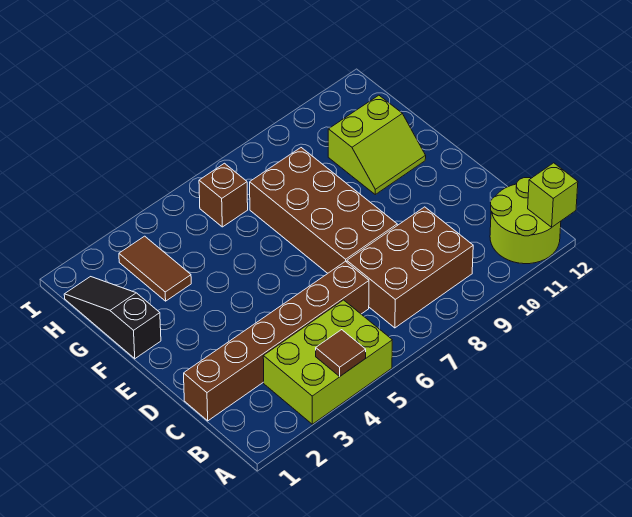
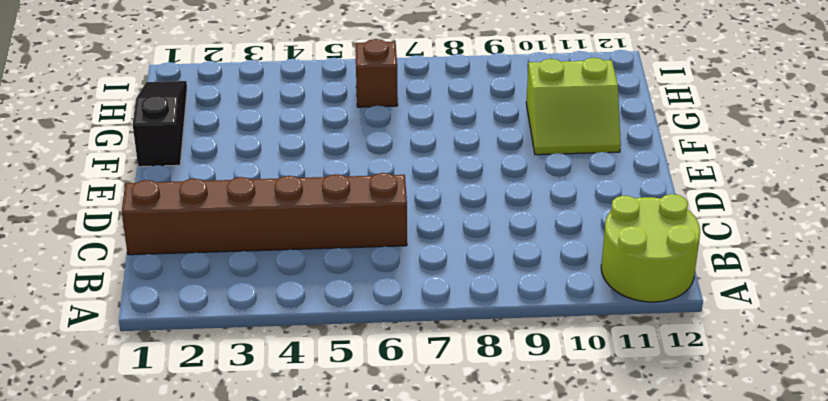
none -> lime brick A3:B5 level 1
none -> brown brick B7:C9 level 1

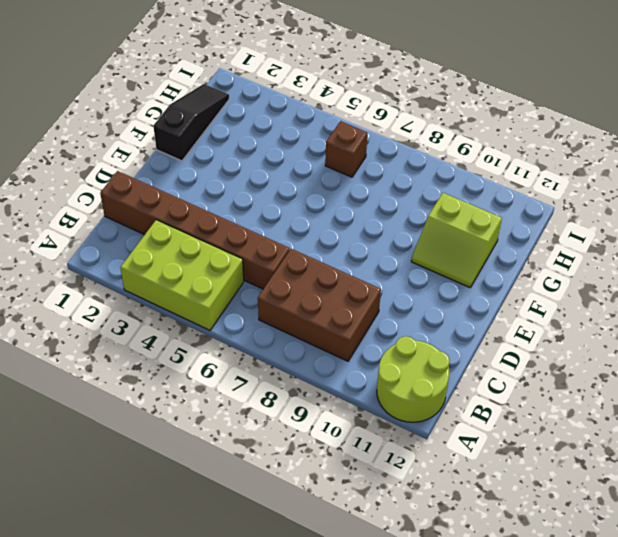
none -> brown brick D7:G8 level 1
none -> brown tile G3:H3 level 1

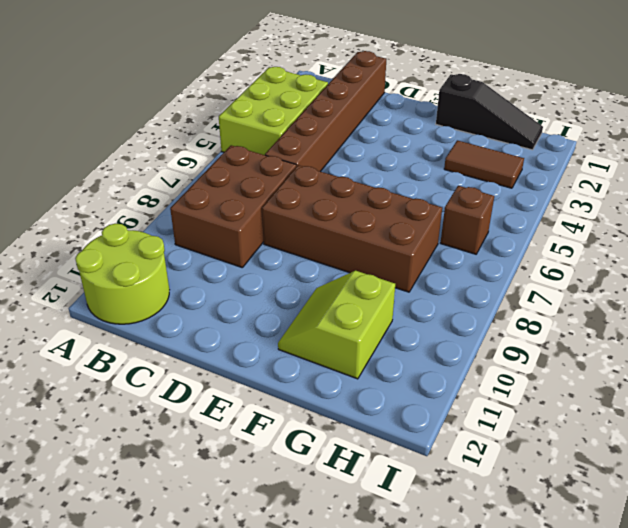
none -> brown tile A4 level 2
none -> lime brick A12 level 2

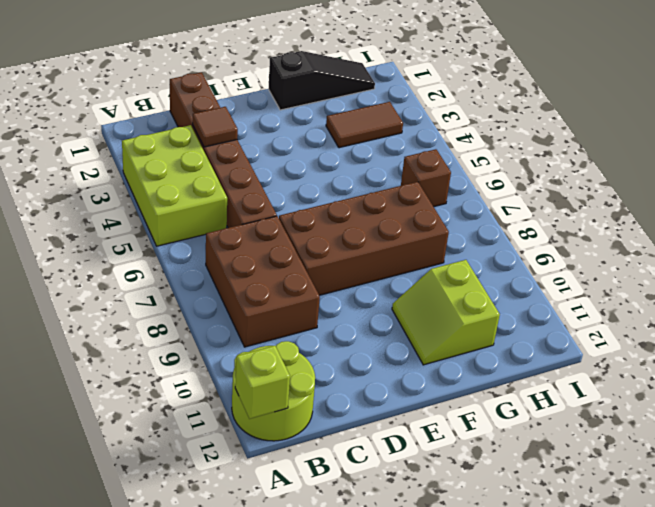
brown tile C3 level 2 -> brown tile A4 level 2

